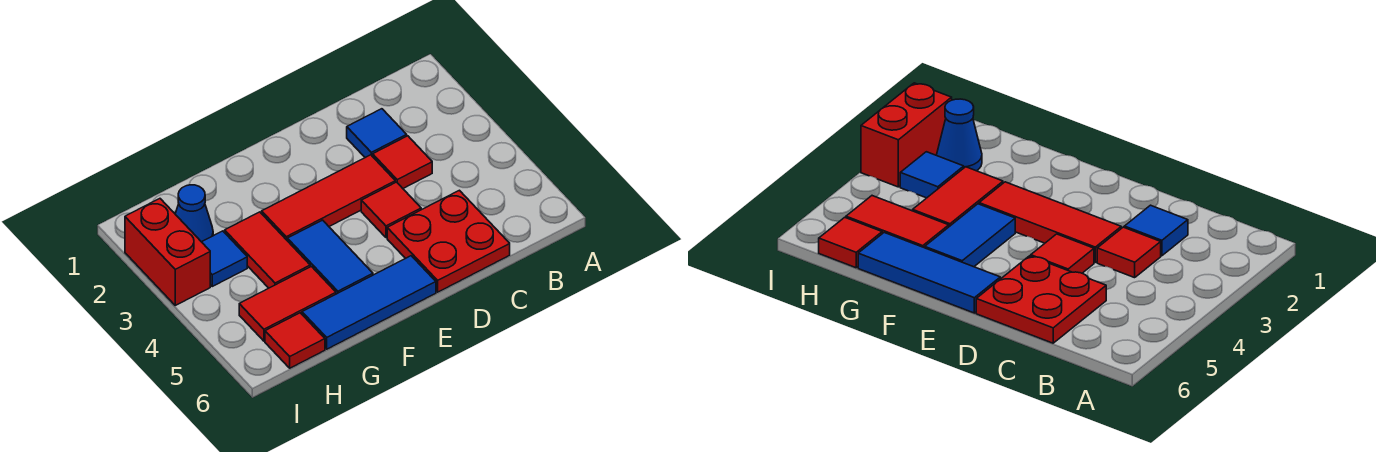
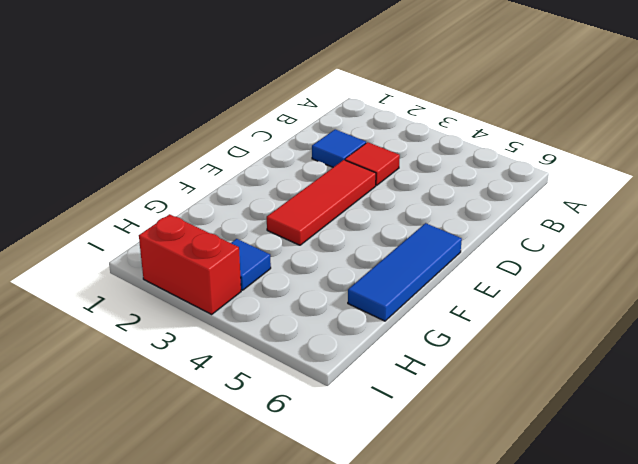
none -> red plate C5:D6 level 1
none -> red tile D4 level 1
none -> blue tile F4:F5 level 1

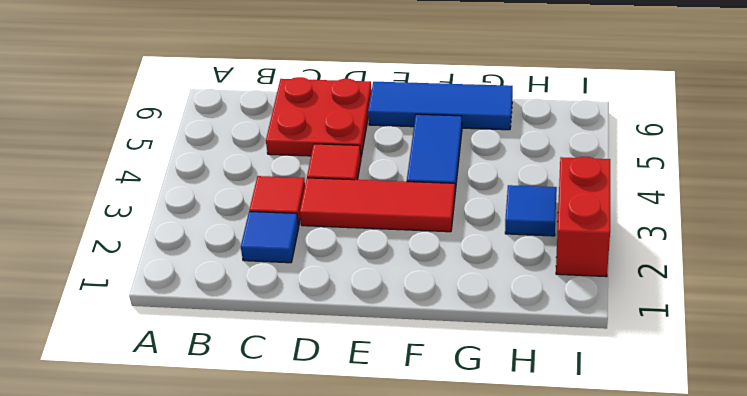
none -> red tile G3:G4 level 1
none -> red tile G5:H5 level 1
none -> blue cone H2 level 1

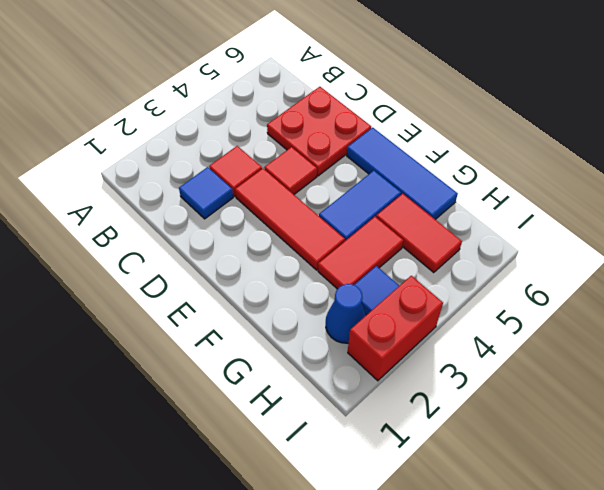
none -> red tile H6 level 1

